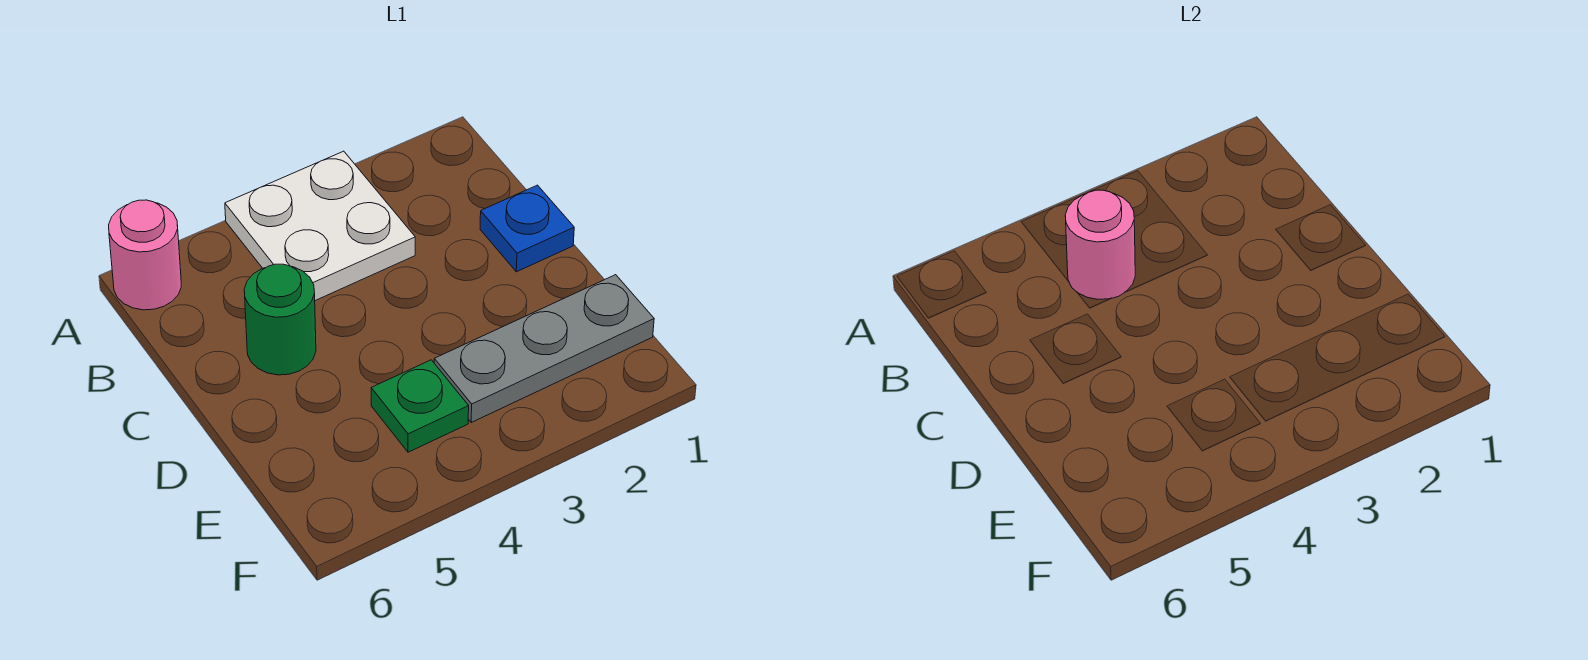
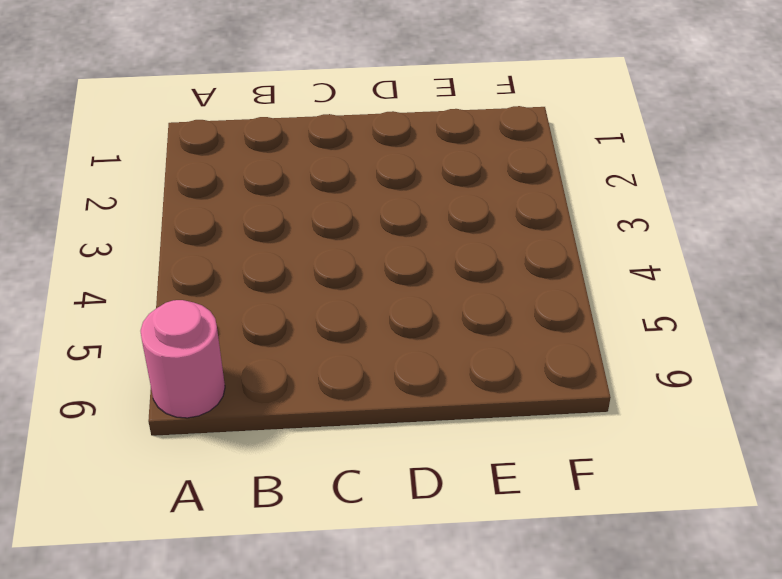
none -> white plate A3:B4 level 1
none -> blue plate C1 level 1

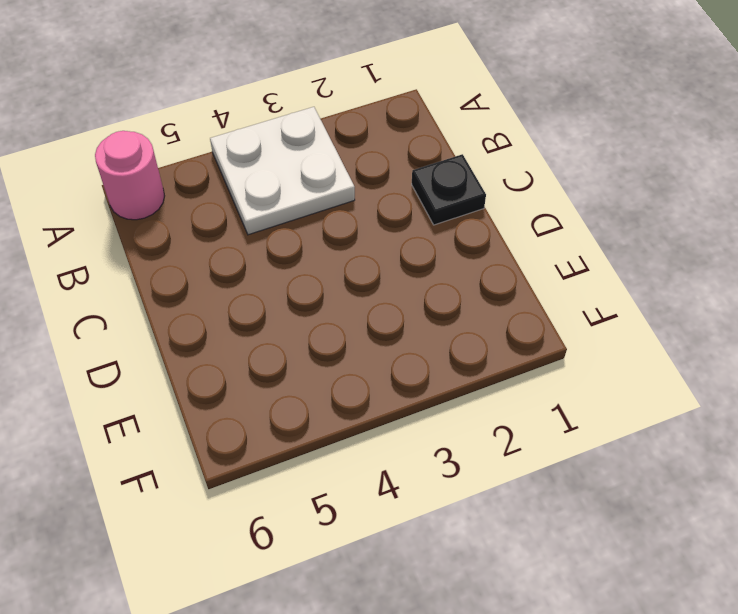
black plate C1 level 1 -> blue plate C1 level 1
none -> green round brick C5 level 1
none -> grey plate E1:E3 level 1

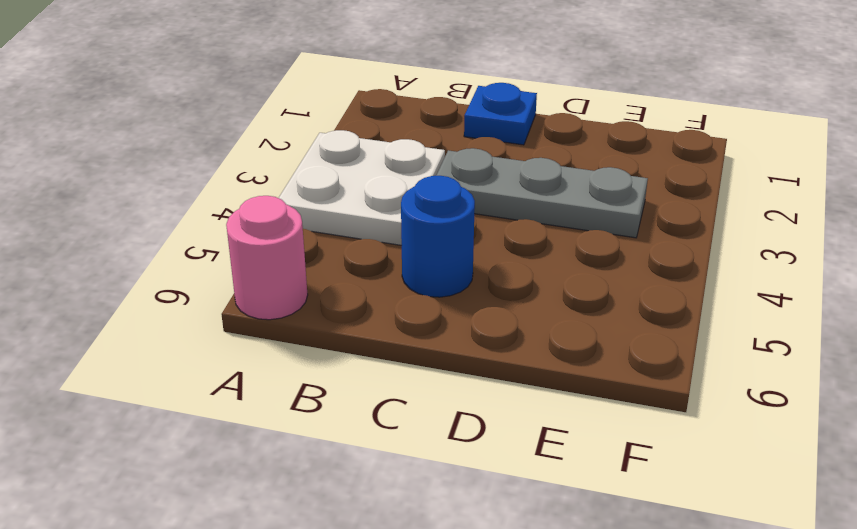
grey plate C3:E3 level 1 -> grey plate E1:E3 level 1
blue round brick C5 level 1 -> green round brick C5 level 1
none -> green plate E4 level 1
none -> pink round brick B4 level 2

